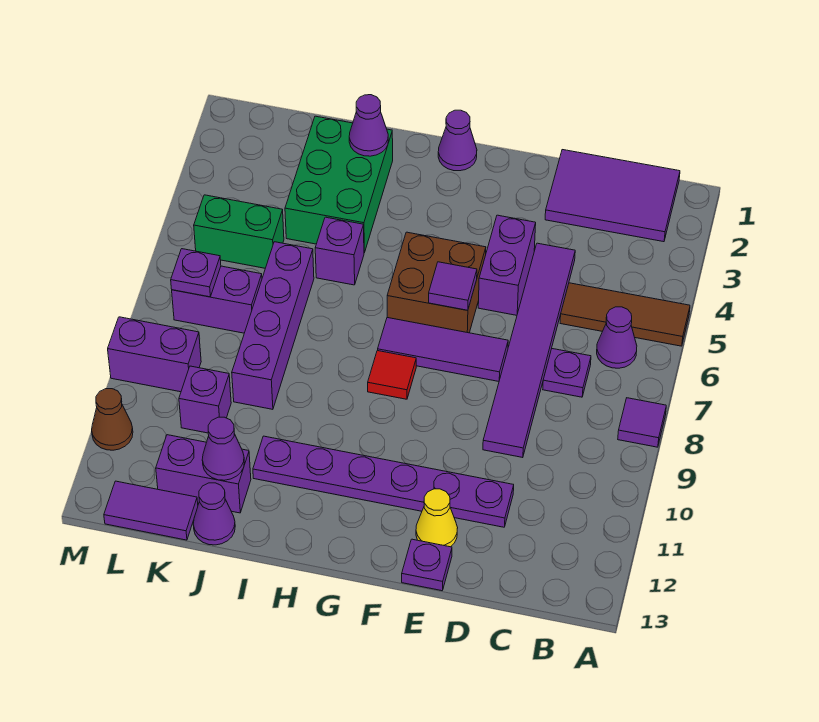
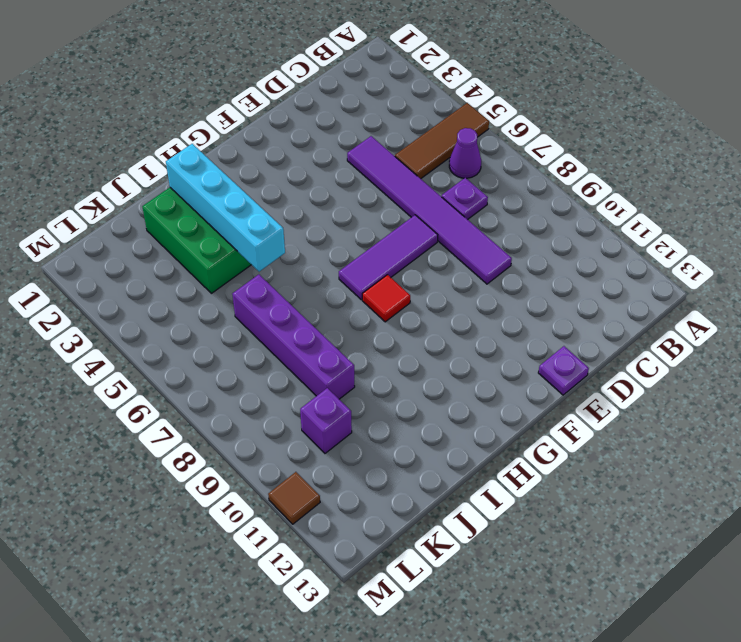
cyan brick I2:I5 level 2 -> purple cone I2 level 2
brown tile M11 level 1 -> brown cone M11 level 1
none -> purple tile A8 level 1
none -> purple tile B1:D2 level 1
none -> purple plate D11:I11 level 1

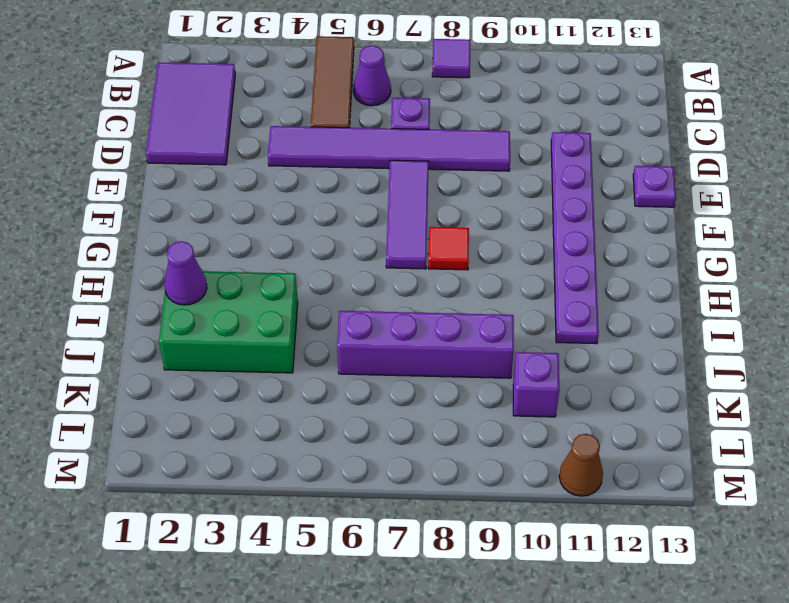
none -> purple brick E4:E5 level 1
none -> yellow cone E12 level 1
none -> brown brick F5:G6 level 1

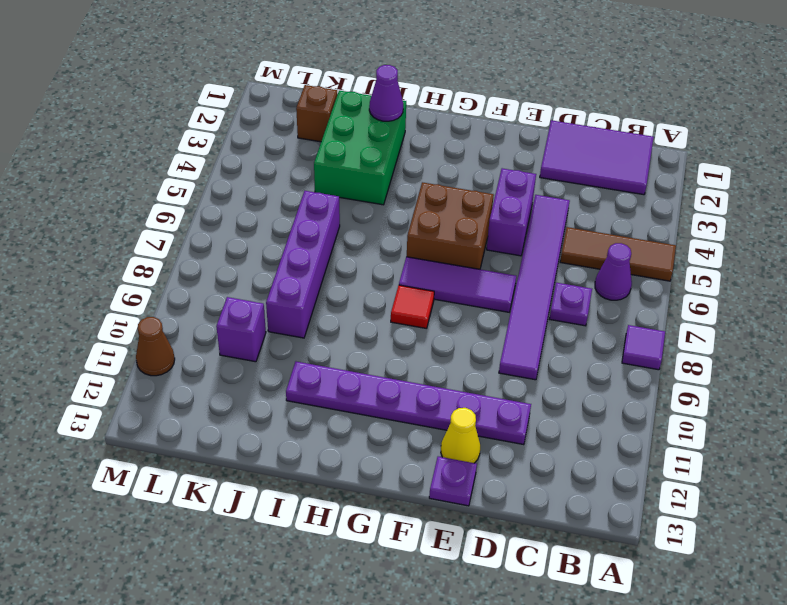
brown brick K2 level 1 -> none
none -> purple cone G1 level 1
none -> purple brick I5 level 1
none -> purple brick J12:K12 level 1

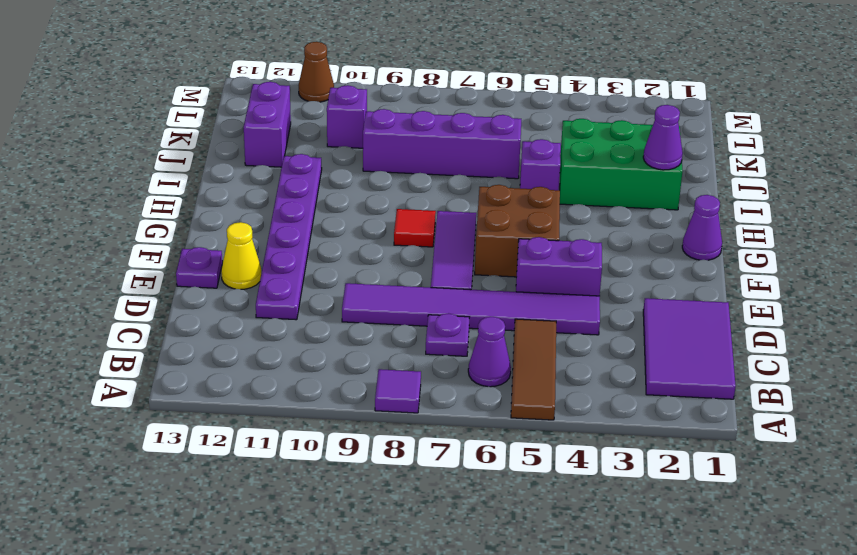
none -> purple cone J13 level 1
none -> green brick K5:L5 level 1
none -> purple brick K7:L7 level 1

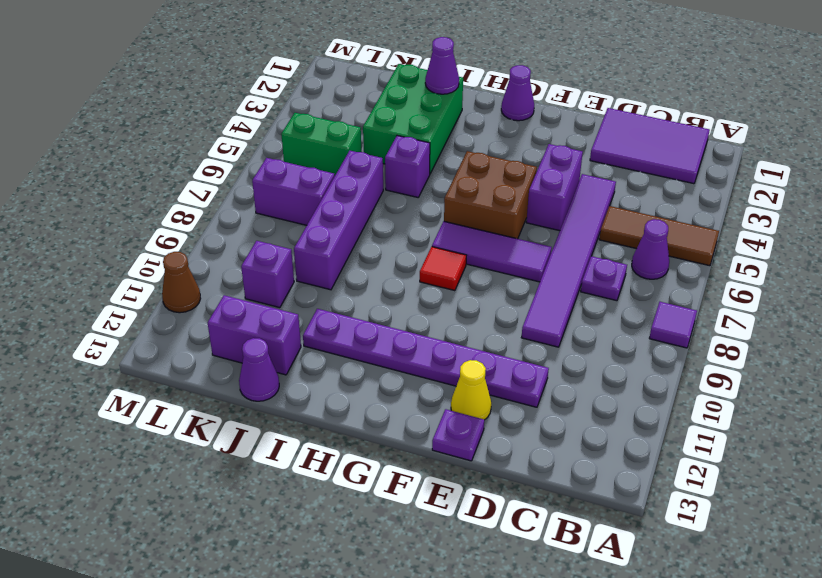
none -> purple tile K13:L13 level 1
none -> purple brick L9:M9 level 1
none -> purple tile F6 level 2

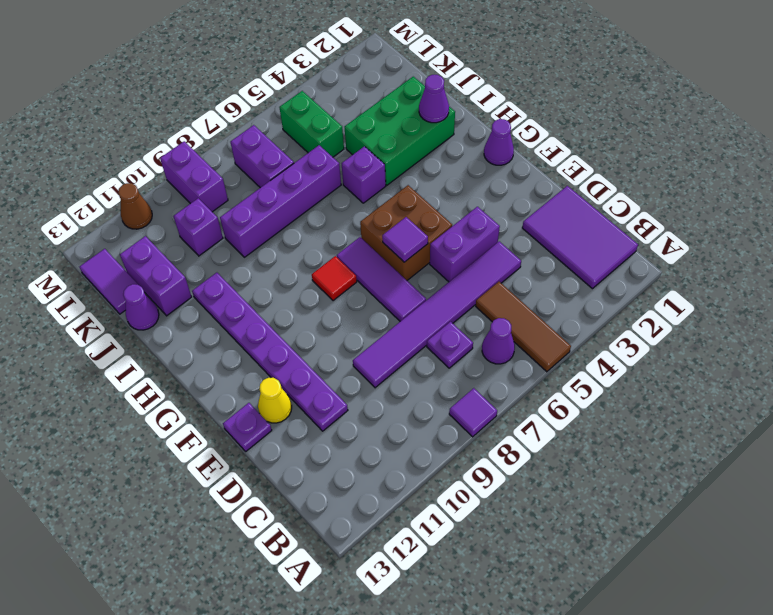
none -> purple cone J12 level 2
none -> purple plate L7 level 2

